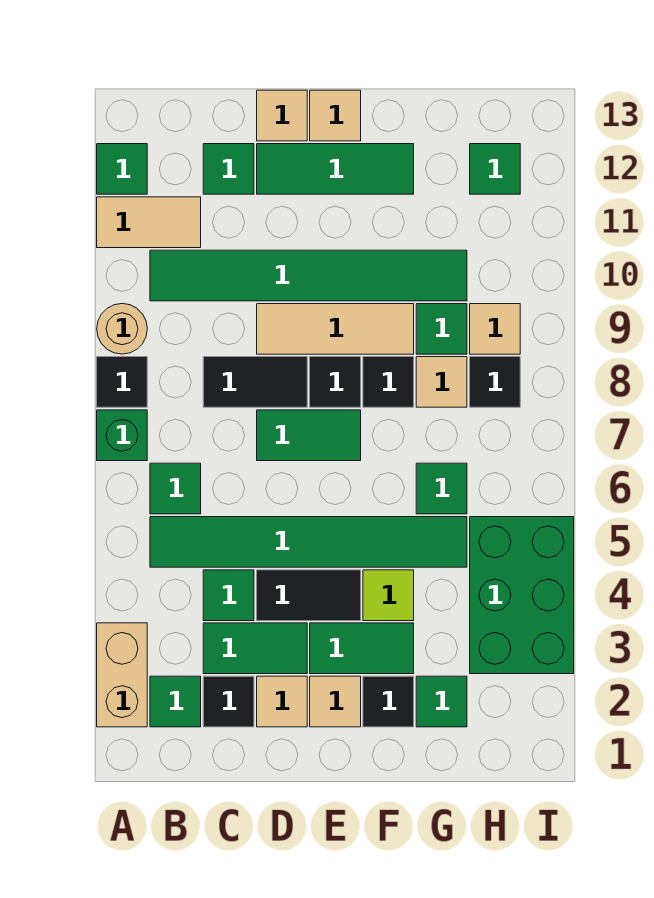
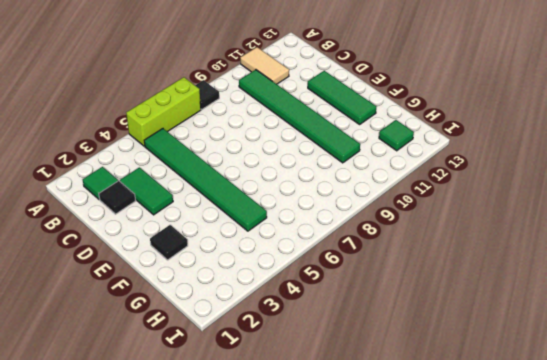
lime brick A5:A7 level 1 -> green brick A7 level 1
none -> tan brick A2:A3 level 1
none -> tan round brick A9 level 1
none -> green tile A12 level 1
none -> green tile B6 level 1

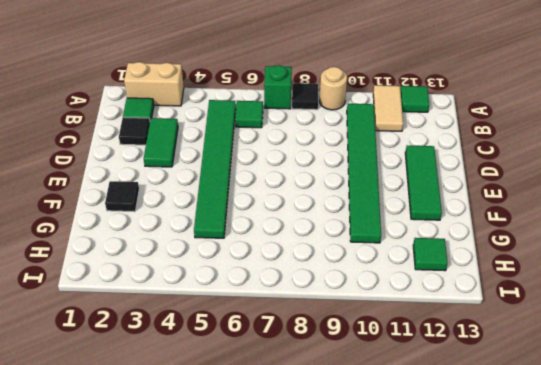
none -> green tile C4 level 1
none -> black tile C8:D8 level 1
none -> green tile C12 level 1
none -> tan tile D2 level 1

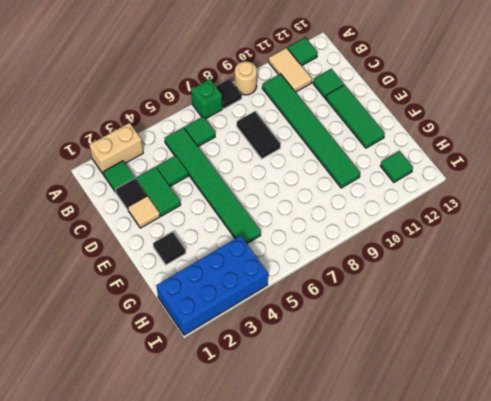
blue brick H1:I4 level 1 -> green brick H3:I5 level 1
none -> black tile D4:E4 level 1
none -> green tile D7:E7 level 1
none -> tan tile D9:F9 level 1
none -> tan tile D13 level 1

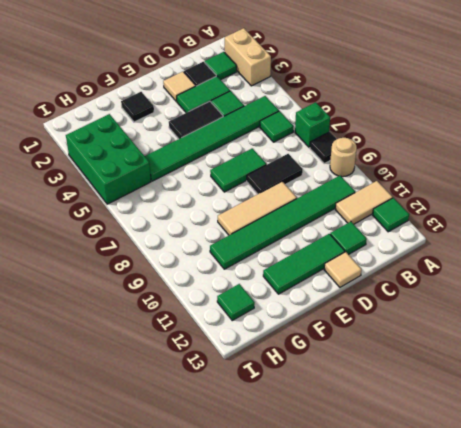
none -> tan tile E2 level 1
none -> green tile E3:F3 level 1
none -> black tile E8 level 1
none -> tan tile E13 level 1

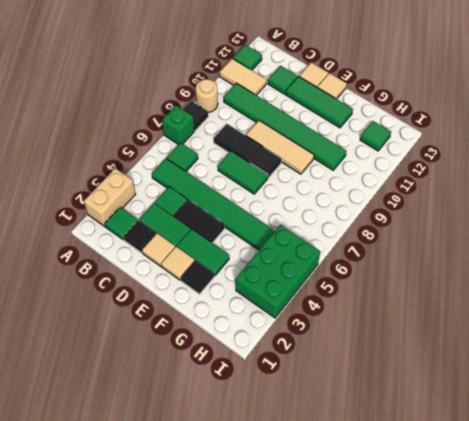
none -> lime tile F4 level 1
none -> black tile F8 level 1
none -> green tile G2 level 1
none -> green tile G6 level 1

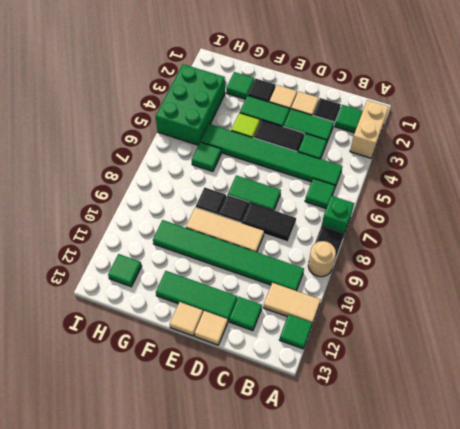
none -> tan tile G8 level 1
none -> green tile G9 level 1
none -> black tile H8 level 1
none -> tan tile H9 level 1

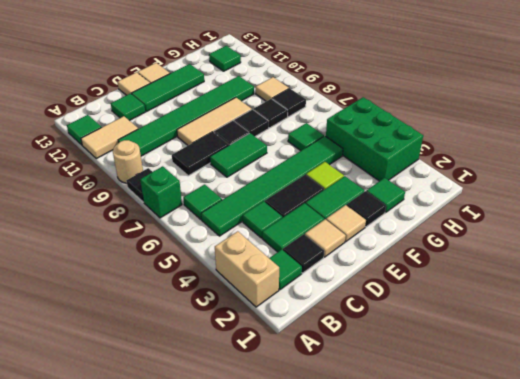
black tile G8 level 1 -> tan tile G8 level 1
none -> green tile G9 level 1

